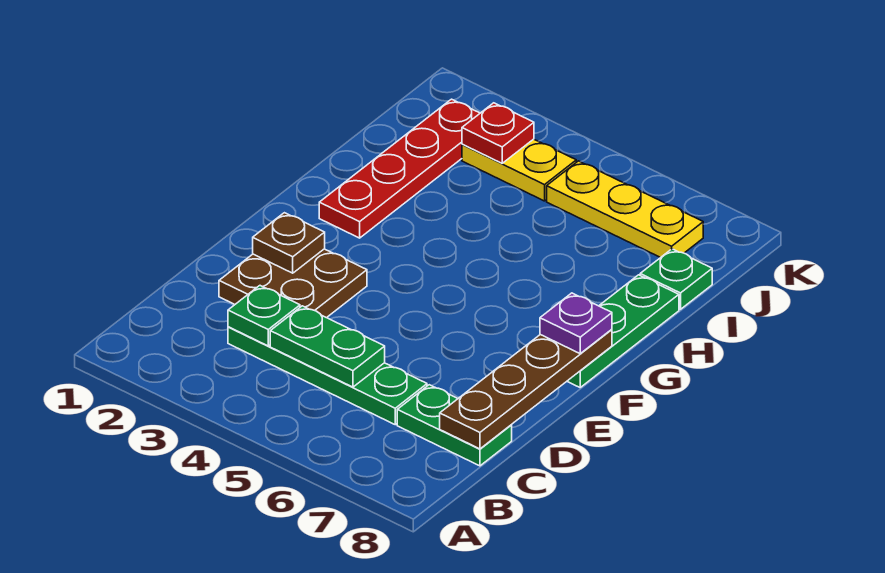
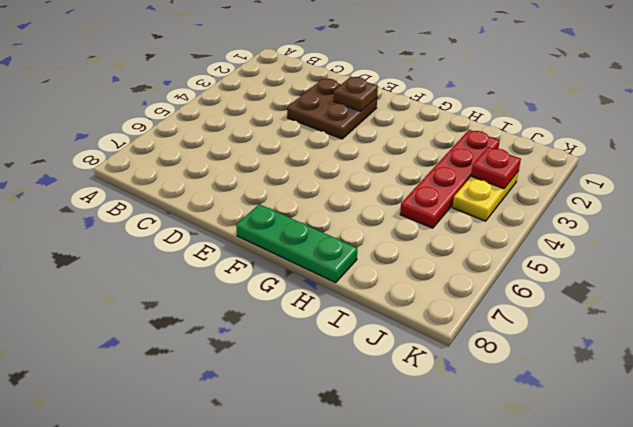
red plate I2:I5 level 1 -> red plate G2:J2 level 1
none -> green plate C3:C6 level 1
none -> green plate C7:C8 level 1
none -> green plate I8 level 1

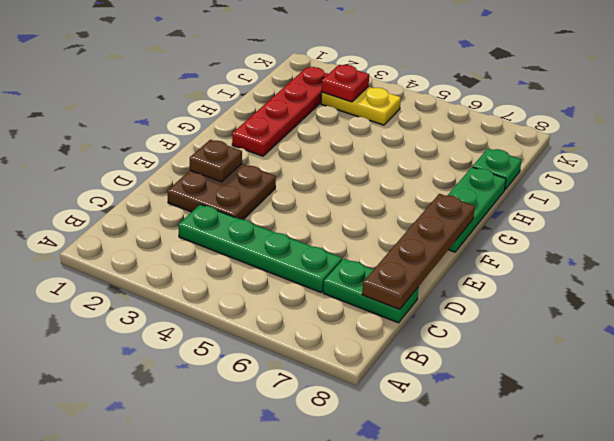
none -> yellow plate J5:J7 level 1
none -> green plate C3 level 2
none -> green plate C4:C5 level 2

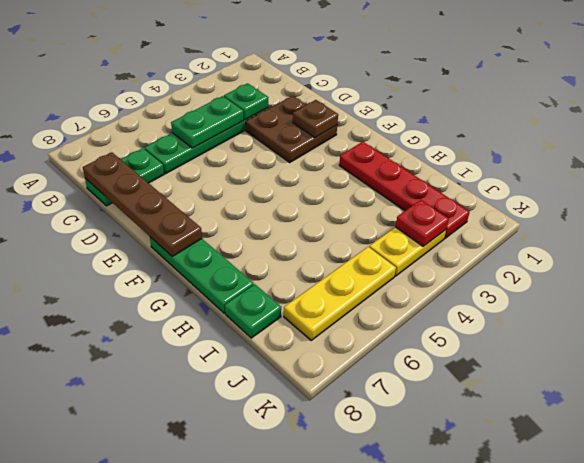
none -> purple plate F8 level 3

